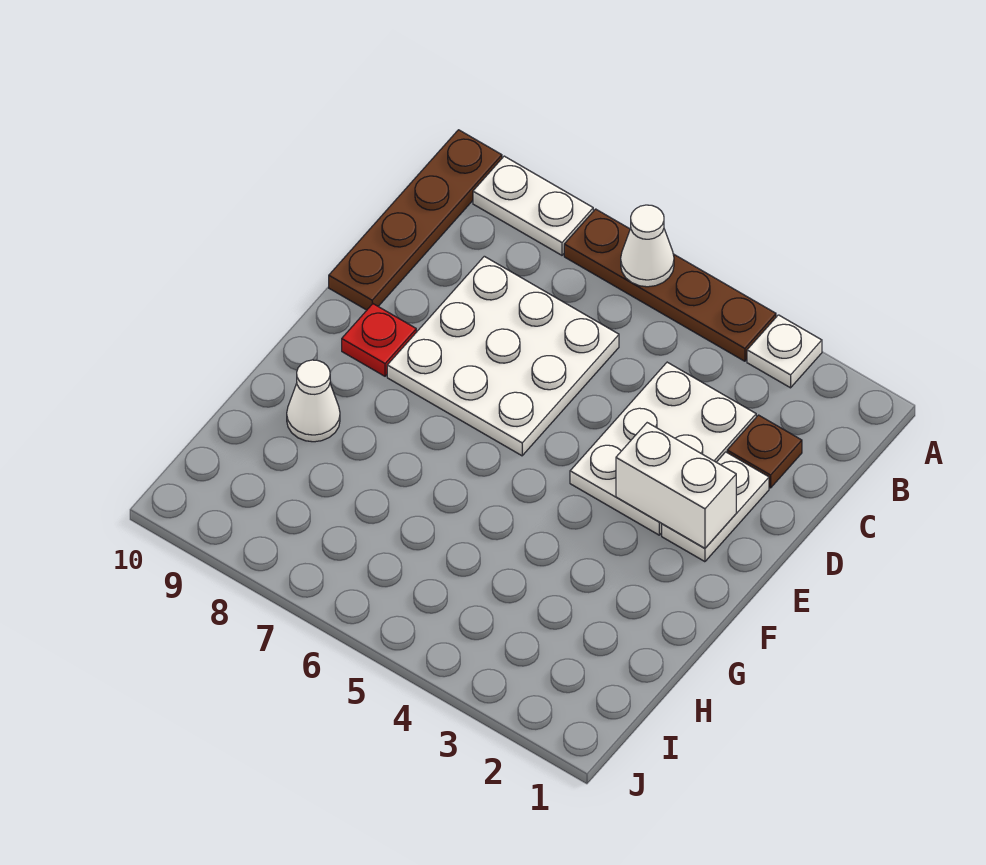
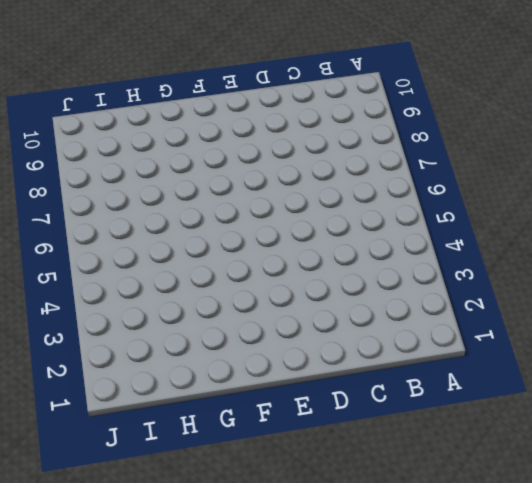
none -> white plate A3 level 1
none -> brown plate A4:A7 level 1
none -> white plate A8:A9 level 1

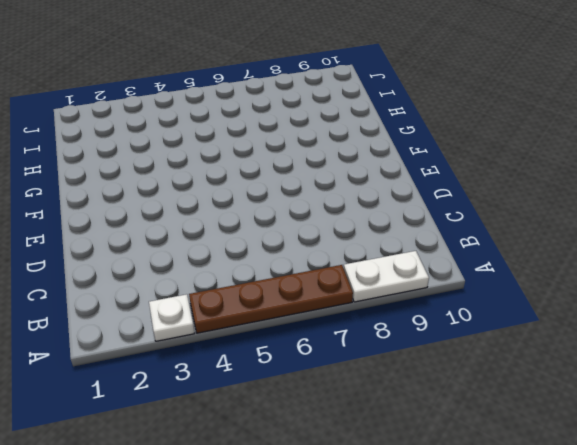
none -> brown plate A10:D10 level 1
none -> brown plate C2 level 1
none -> white plate C3:E4 level 1

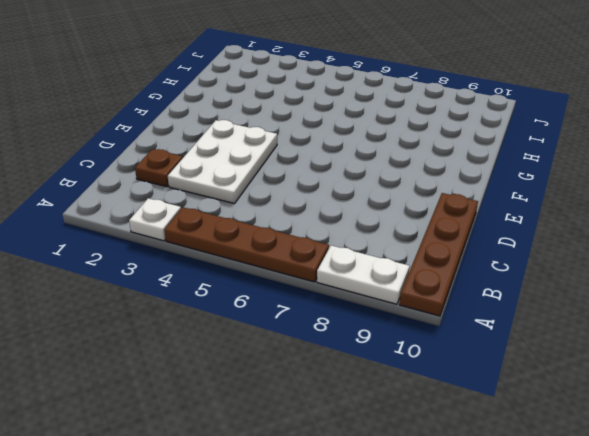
none -> white plate C6:E8 level 1
none -> white plate D2:E2 level 1
none -> red plate E9 level 1

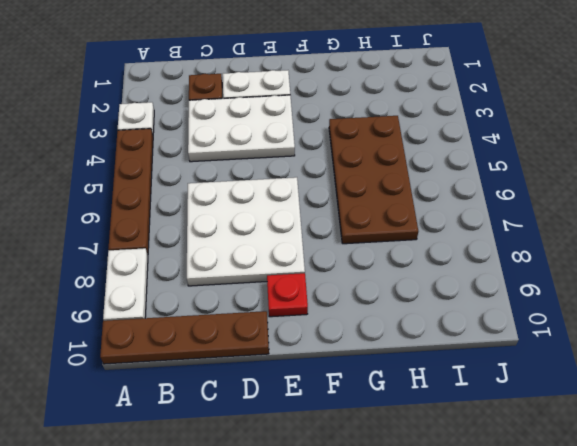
brown plate G4:H7 level 1 -> none
none -> white cone G9 level 1
none -> white cone A6 level 2
none -> white brick E2:E3 level 2

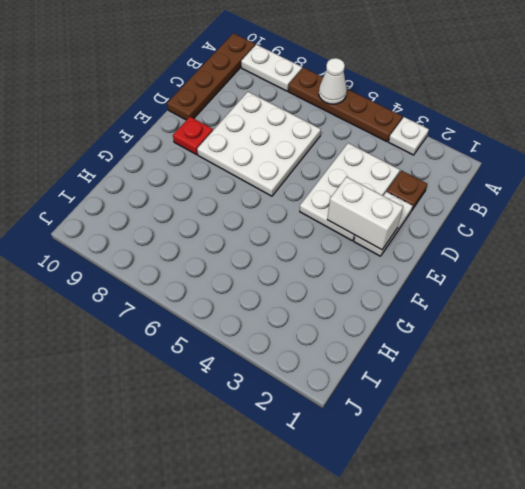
none -> white cone G9 level 1

